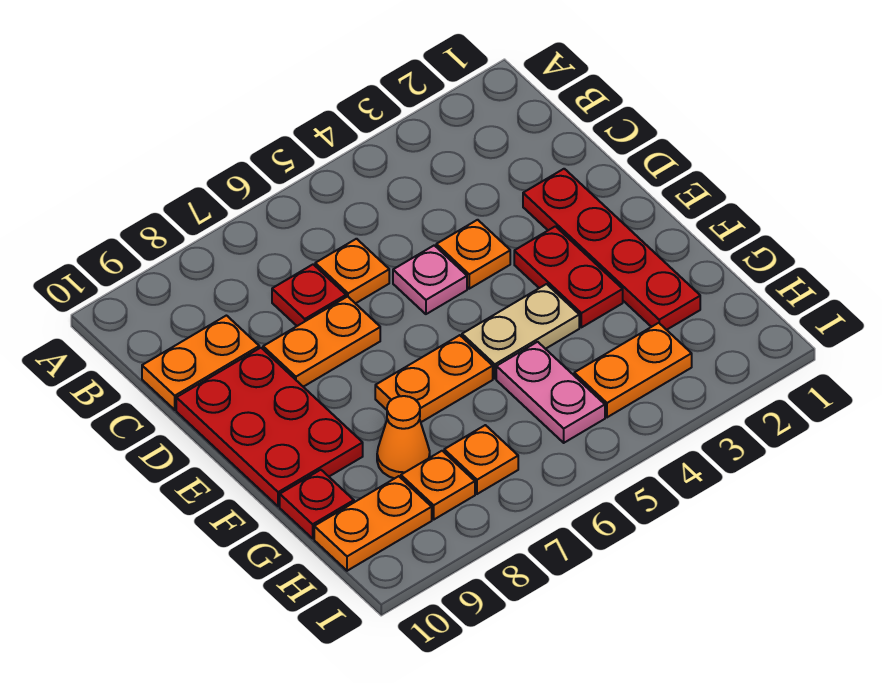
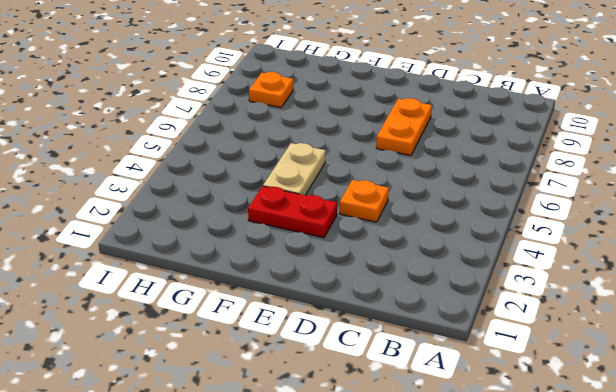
none -> orange plate C6 level 1
none -> red plate C7 level 1
none -> orange plate C9:C10 level 1

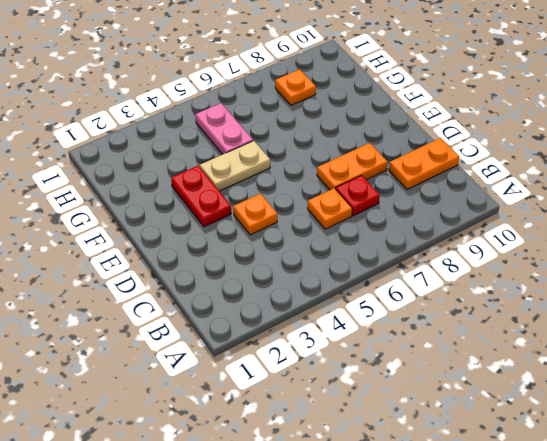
none -> red plate D2:G2 level 1
none -> pink plate D5 level 1
none -> red plate D9:F10 level 1

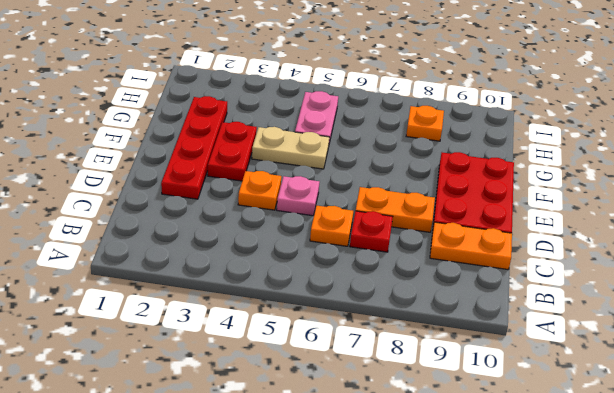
none -> orange plate F6:F7 level 1
none -> orange cone G8 level 1
none -> red plate G10 level 1

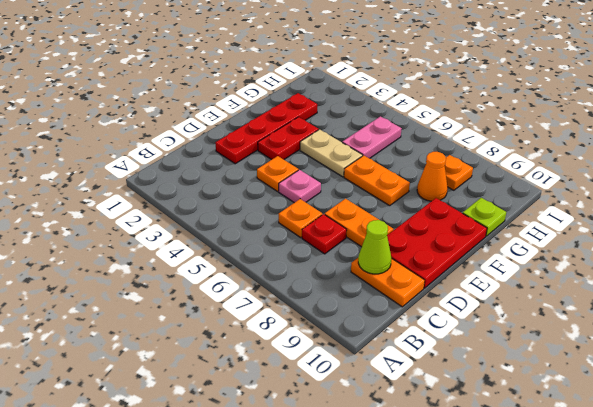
lime cone C9 level 2 -> none
lime plate G10 level 1 -> red plate G10 level 1
none -> orange plate H3:H4 level 1
none -> orange plate H7 level 1
none -> orange plate H9:H10 level 1

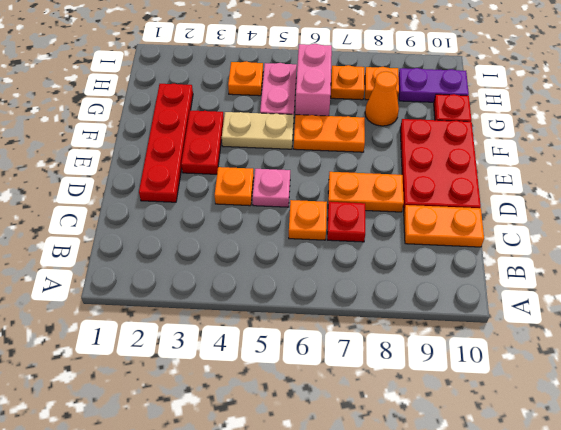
pink brick G6:H6 level 1 -> none
orange plate H4 level 1 -> orange plate H3:H4 level 1
purple plate H9:H10 level 1 -> orange plate H9:H10 level 1

